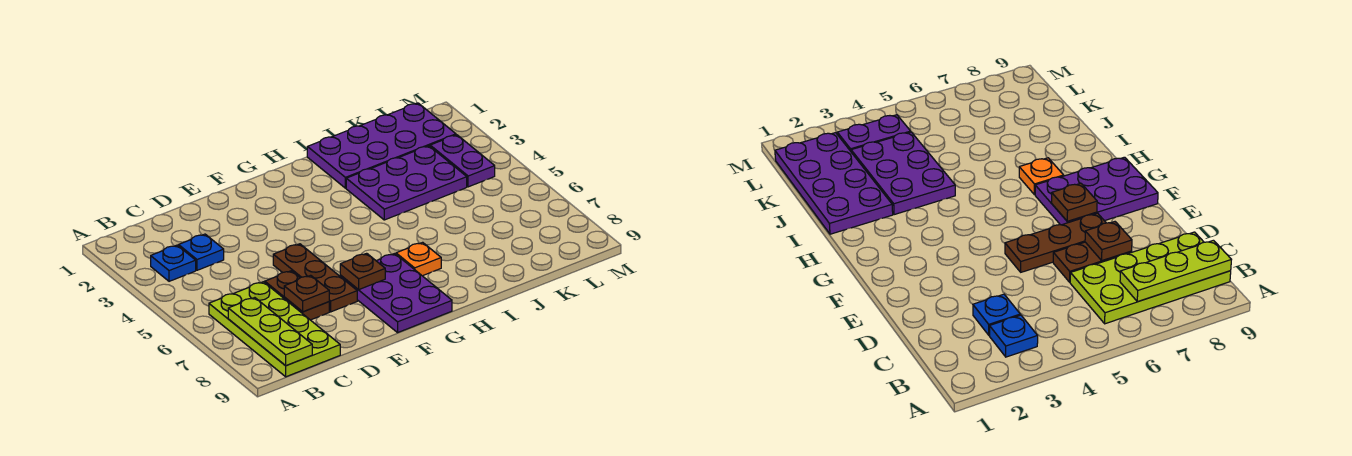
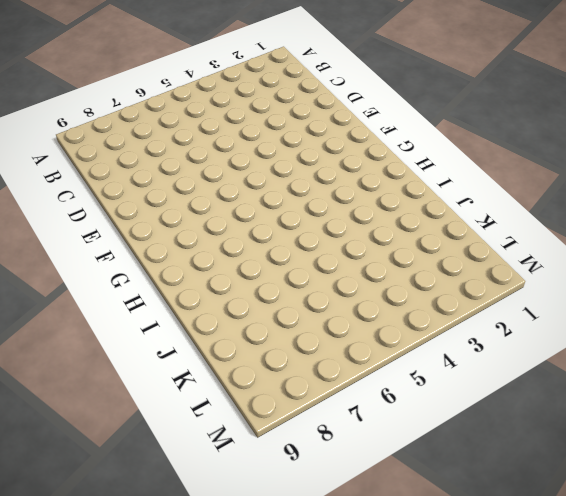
none -> blue plate B3 level 1
none -> lime plate B6:C9 level 1
none -> blue plate C3 level 1

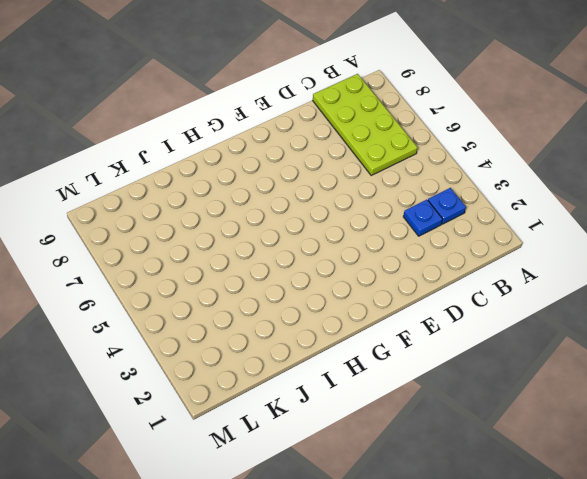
none -> brown plate D6:D7 level 1
none -> brown plate E5:E7 level 1
none -> purple plate F7:G9 level 1

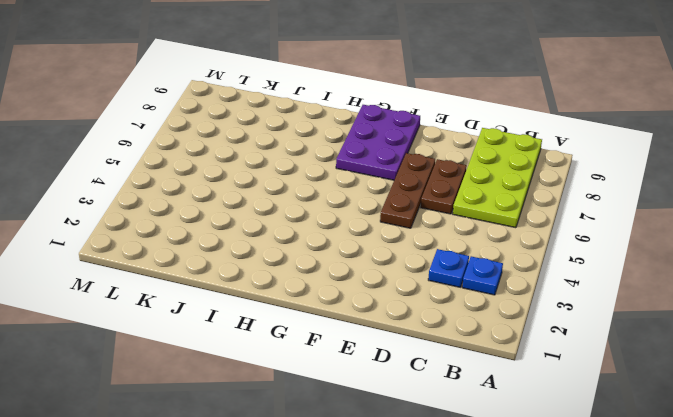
none -> orange plate H7 level 1
none -> purple plate I1:L2 level 1
none -> purple plate I3:K4 level 1

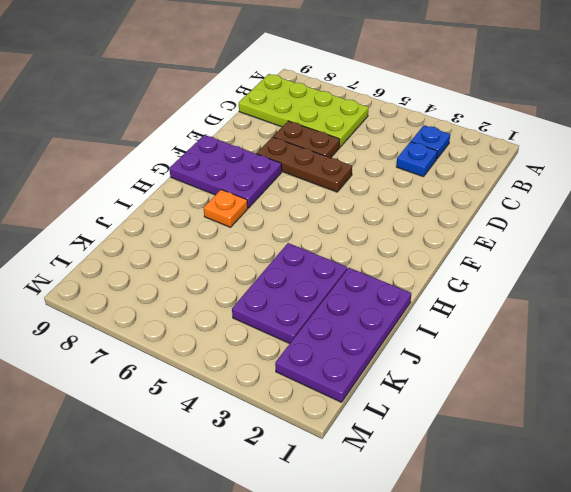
none -> purple plate L3:L4 level 1
none -> lime plate B7:B9 level 2
none -> brown plate D7 level 2

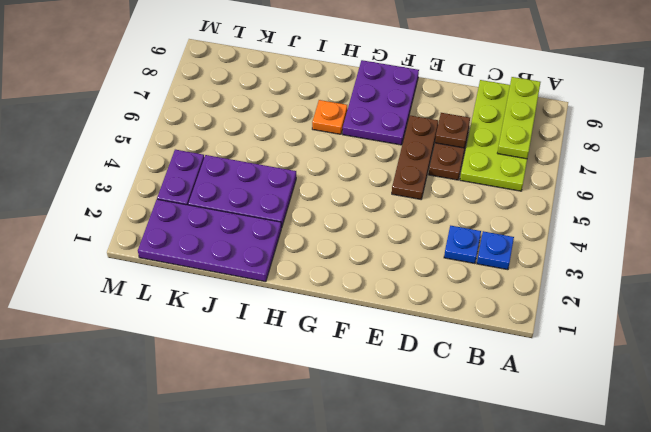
none -> brown plate F7 level 2

